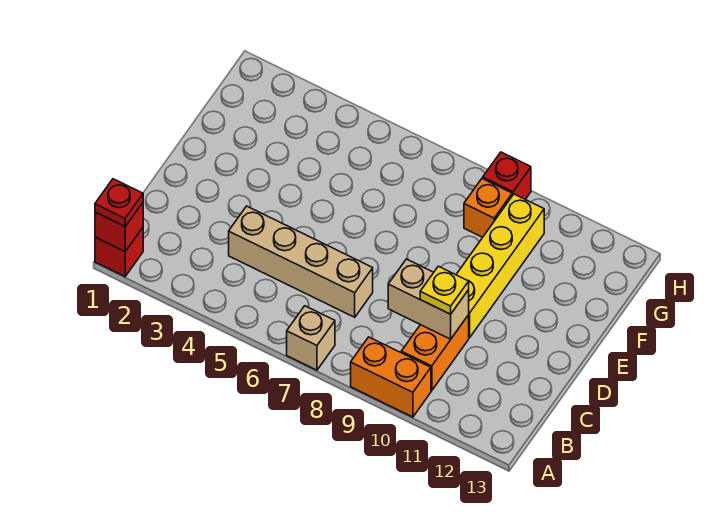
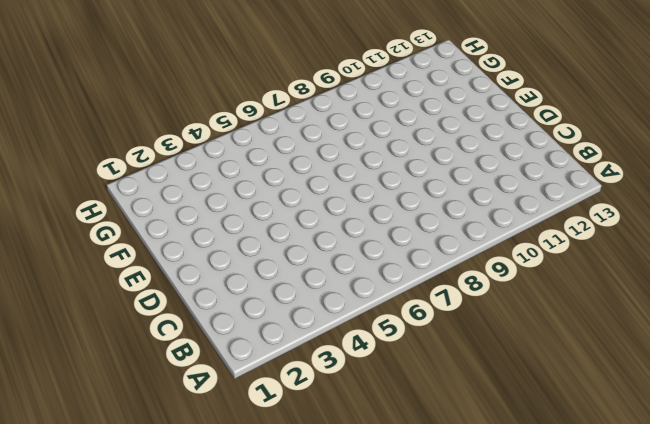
none -> red brick A1 level 1
none -> tan brick A7 level 1
none -> orange brick A9:A10 level 1

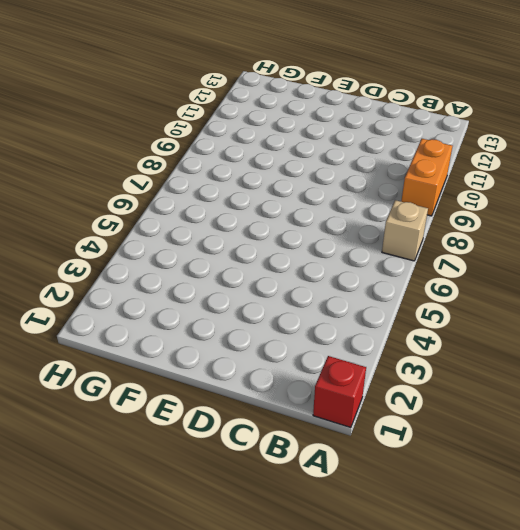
none -> orange brick B10:C10 level 1
none -> tan brick C4:C7 level 1
none -> yellow brick D10:G10 level 1

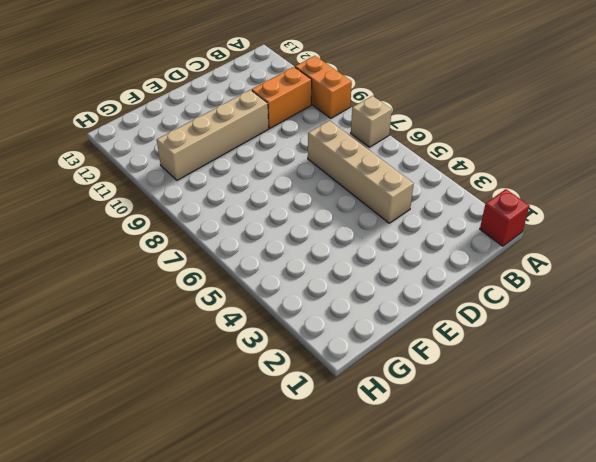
tan brick D10:G10 level 1 -> yellow brick D10:G10 level 1
none -> orange brick G9 level 1
none -> red brick H9 level 1
none -> red brick A1 level 2

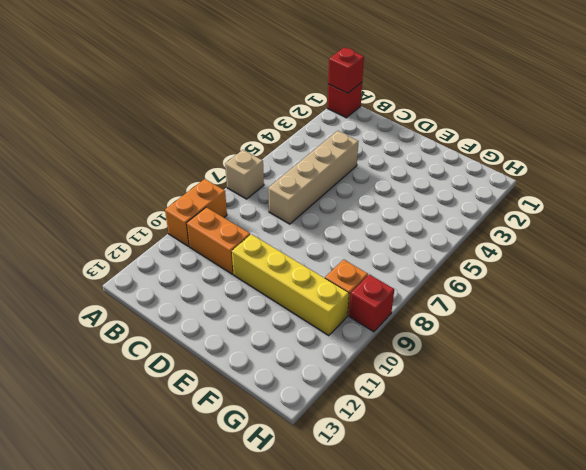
none -> tan brick C9:C10 level 2
none -> red plate A1 level 3
none -> yellow plate C10 level 3

